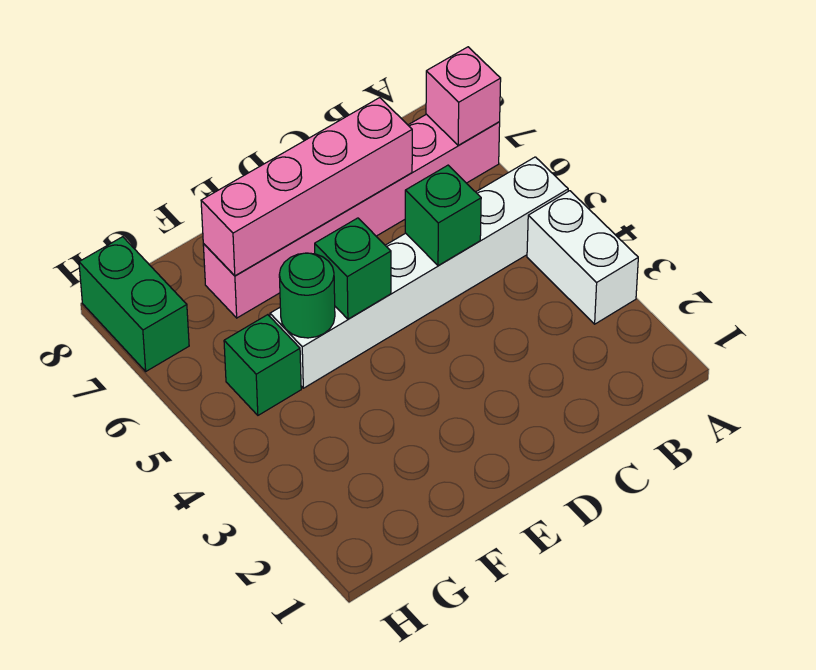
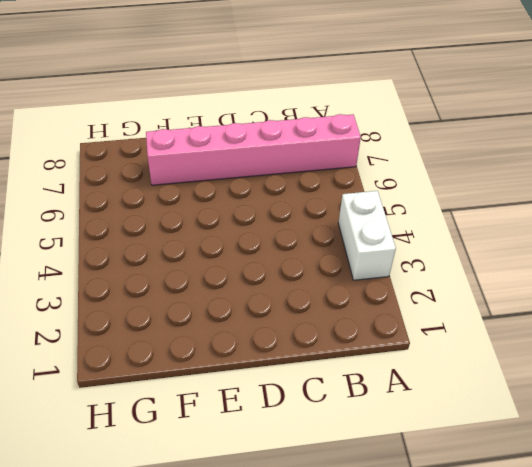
none -> white brick A5:F5 level 1
none -> green brick G5 level 1

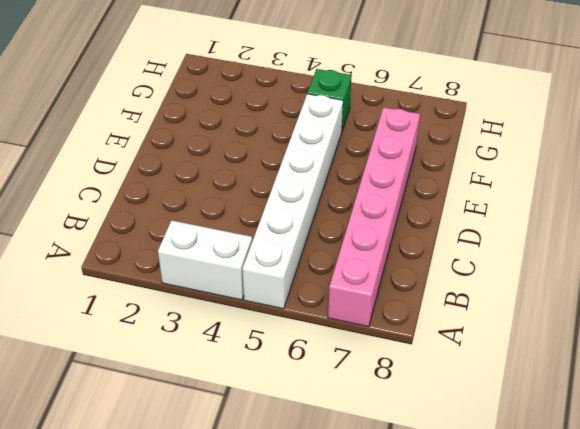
none -> green brick H7:H8 level 1
none -> pink brick A7 level 2

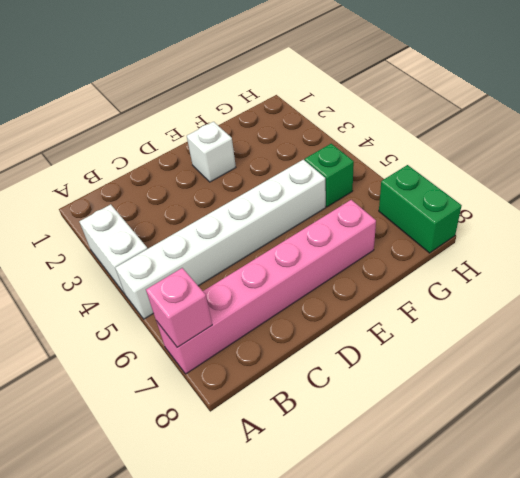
white brick E2 level 1 -> none
none -> green brick C5 level 2
none -> pink brick C7:F7 level 2

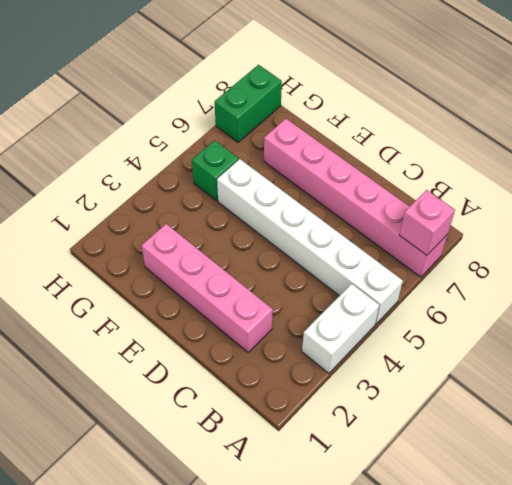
pink brick C2:F2 level 1 -> pink brick C7:F7 level 2
none -> green brick C5 level 2
none -> green brick E5 level 2

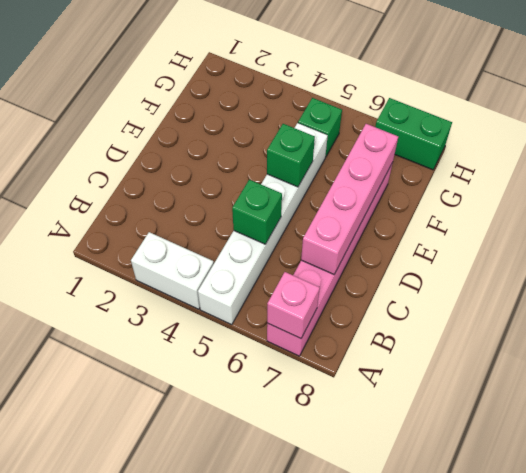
none -> green round brick F5 level 2

